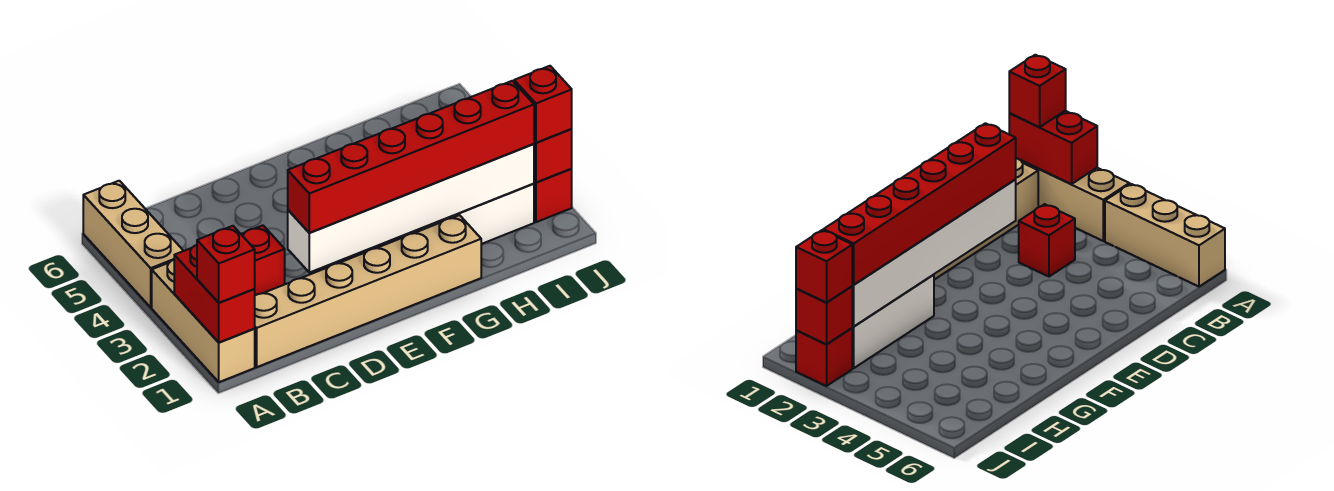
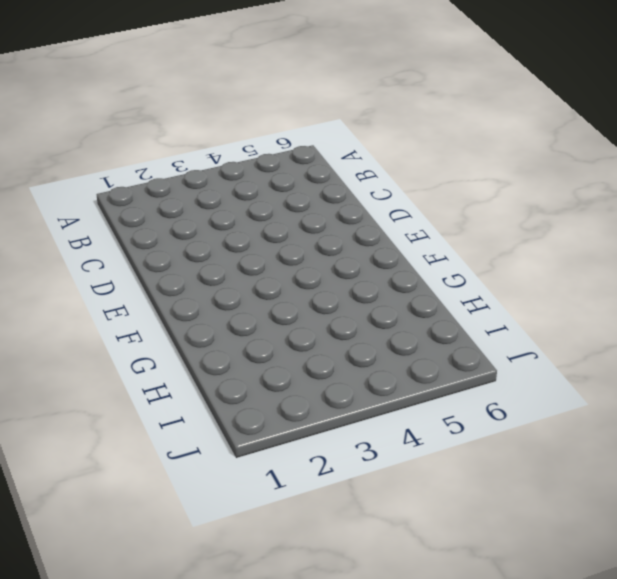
none -> tan brick A1:A3 level 1
none -> tan brick A4:A6 level 1
none -> tan brick B1:G1 level 1

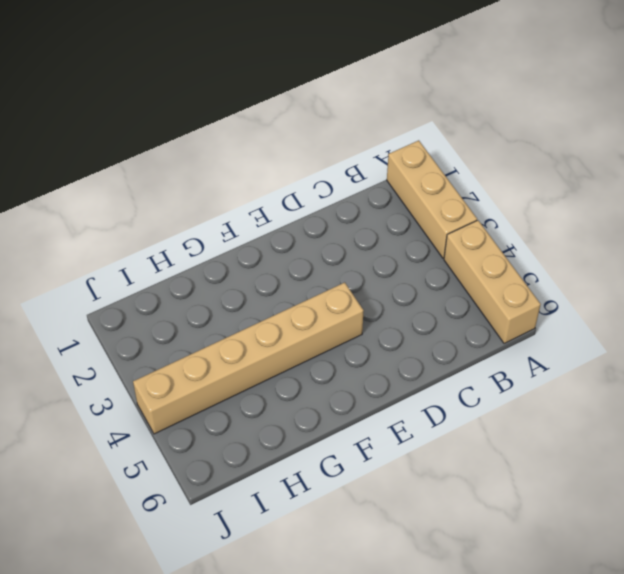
tan brick E4:J4 level 1 -> tan brick B1:G1 level 1
none -> red brick C3 level 1
none -> white brick G2:I2 level 1
none -> red brick J2 level 1

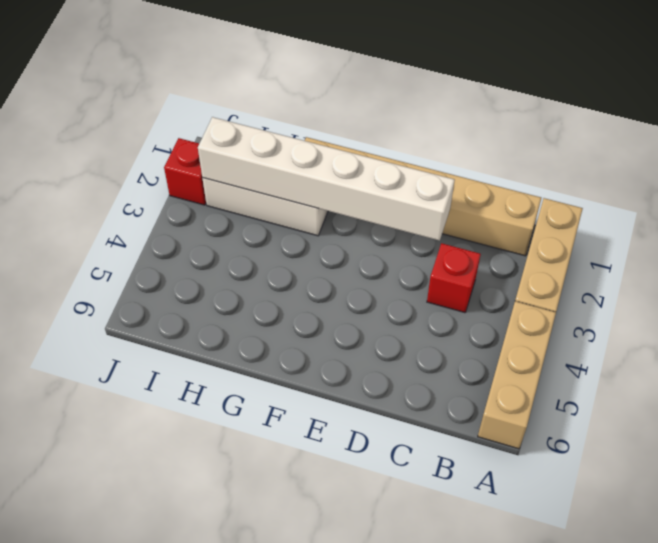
none -> red brick A1:A2 level 2
none -> red brick J2 level 2
none -> red brick A1 level 3

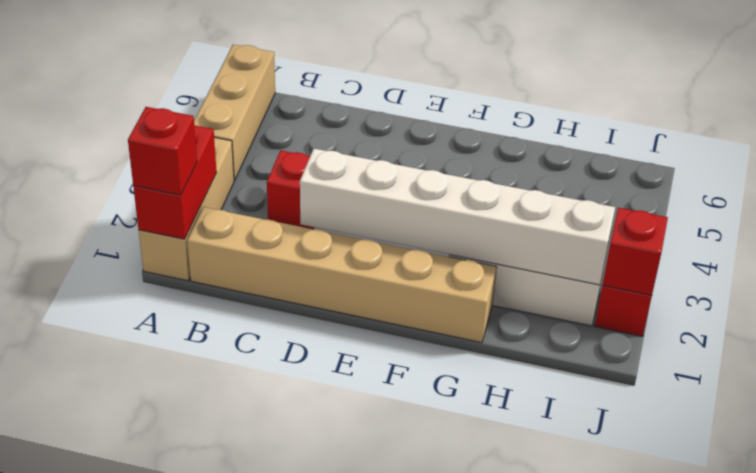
none -> red brick D2:I2 level 3
none -> red brick J2 level 3

